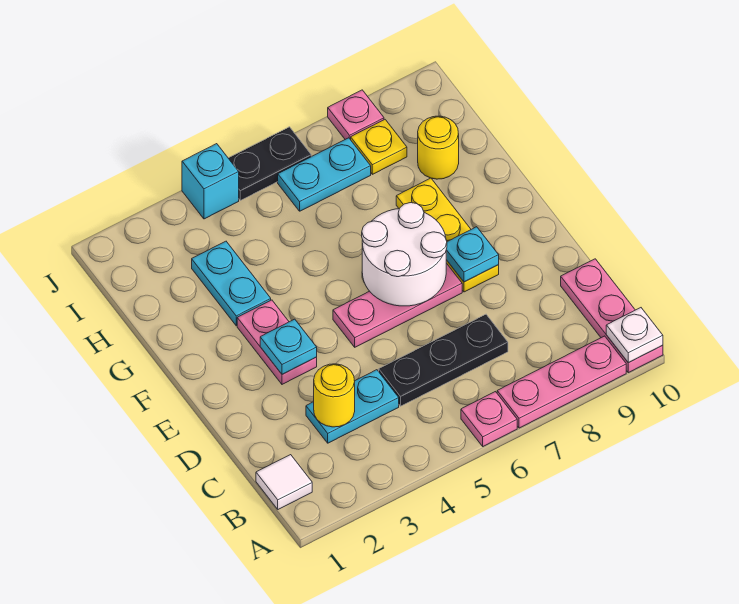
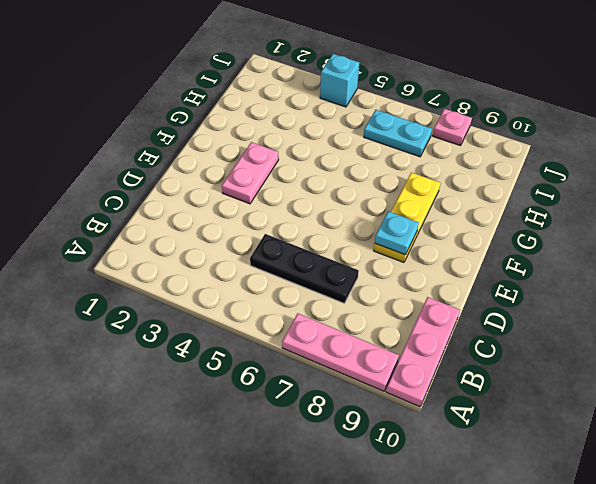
none -> pink plate A6 level 1
none -> white tile B1 level 1
none -> cyan plate C3:C4 level 1

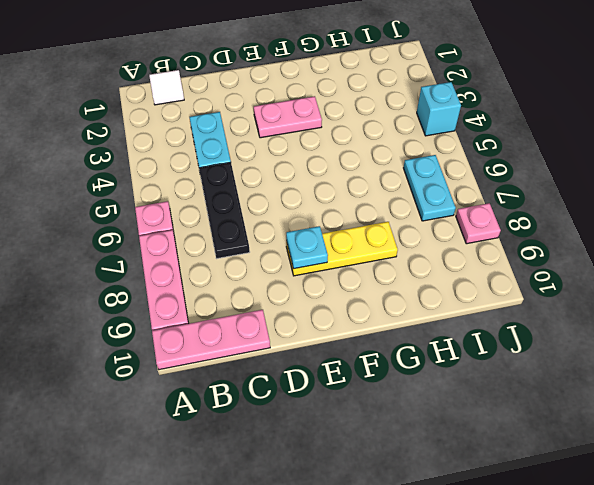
none -> pink plate E5:E7 level 1
none -> cyan plate G3:H3 level 1
none -> yellow round brick H9 level 1

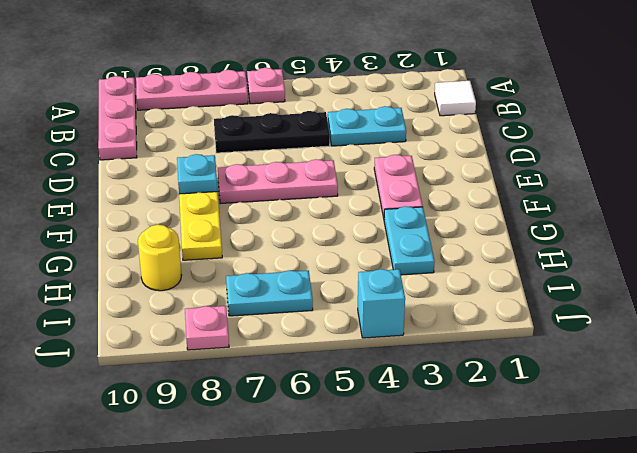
none -> yellow plate I8 level 1
none -> black plate J5:J6 level 1
none -> white plate A10 level 2

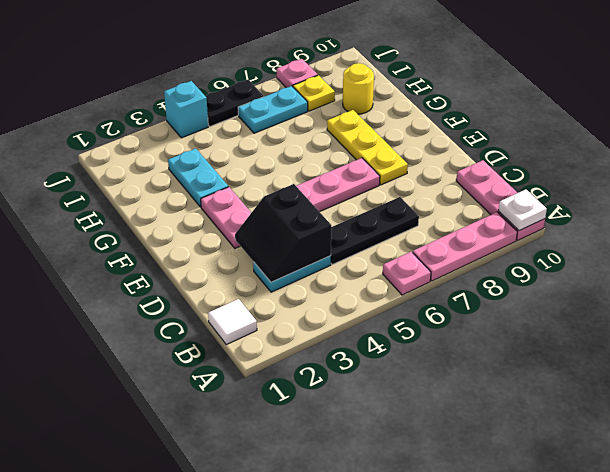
black slope C3:D4 level 2 top 4 -> yellow round brick C3 level 2
none -> cyan plate E3 level 2
none -> white round brick E6:F7 level 2
none -> cyan plate E8 level 2

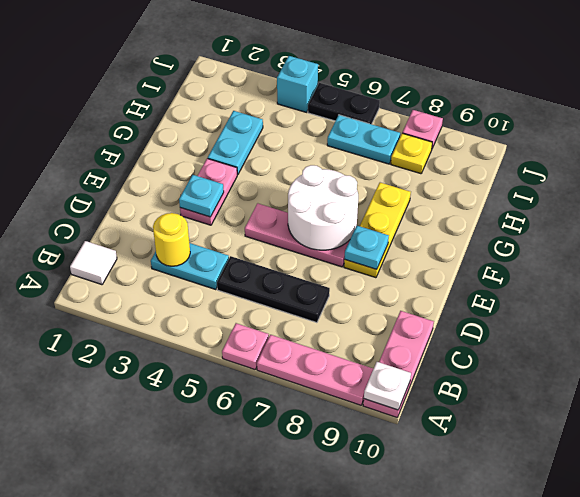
none -> yellow round brick H9 level 1

